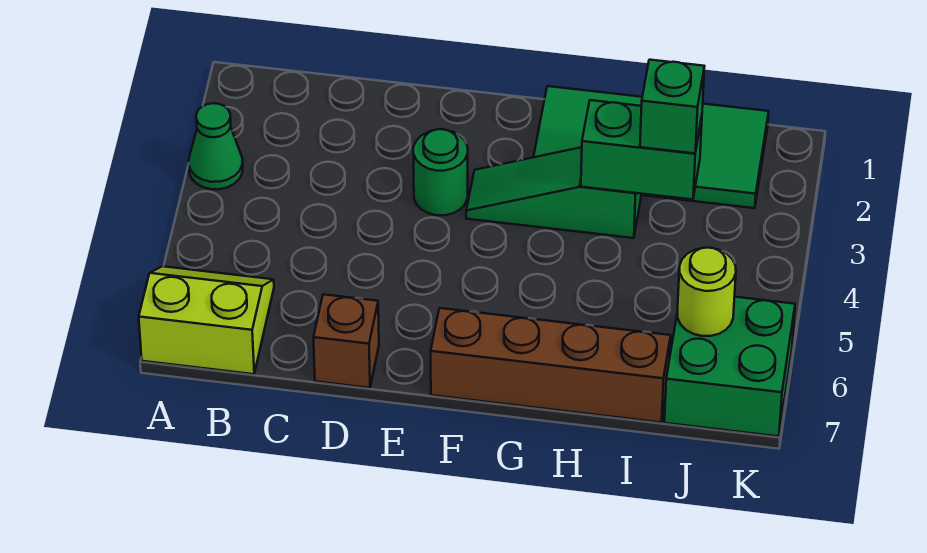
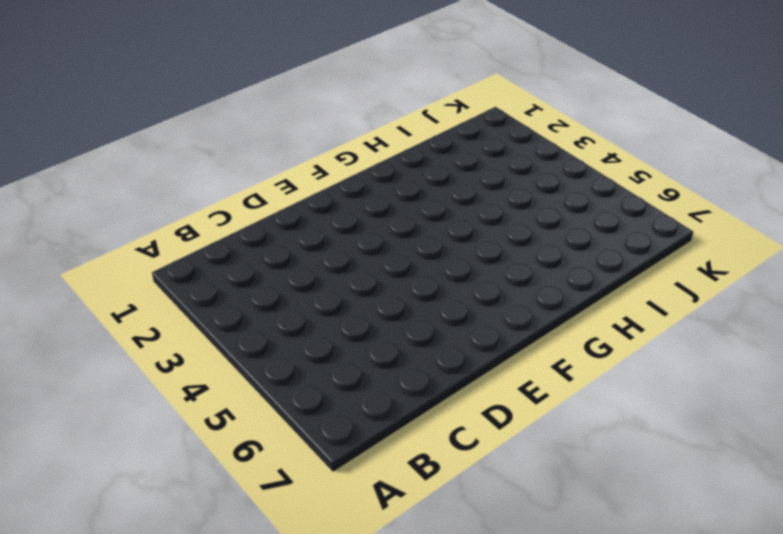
none -> green cone A3 level 1
none -> lime slope A6:B7 level 1 top 7

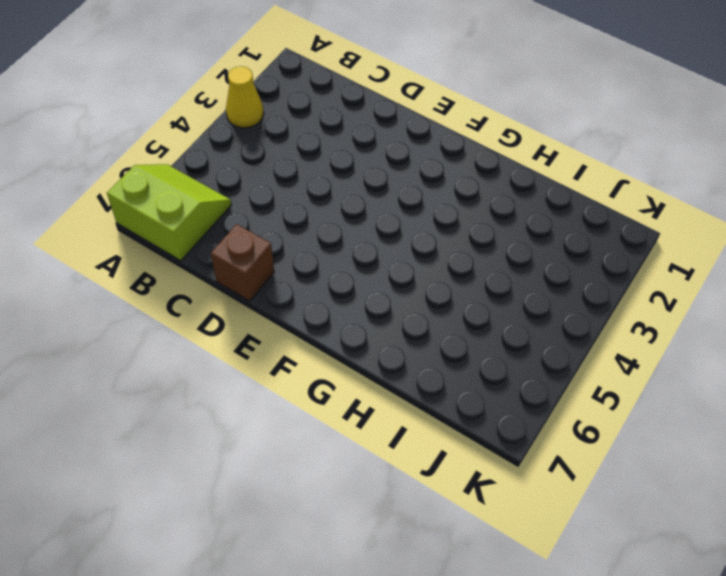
yellow cone A3 level 1 -> green cone A3 level 1
none -> green round brick E3 level 1
none -> green slope F3:H3 level 1 top H

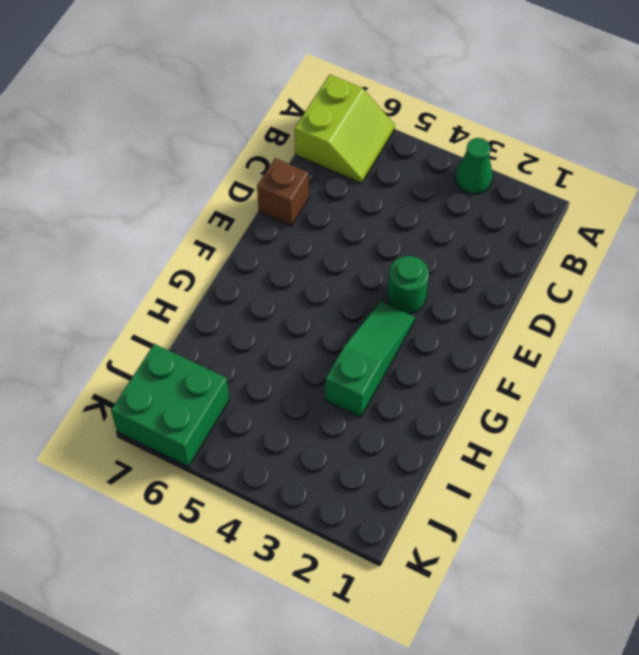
none -> brown brick F7:I7 level 1
none -> green tile G1:J2 level 1

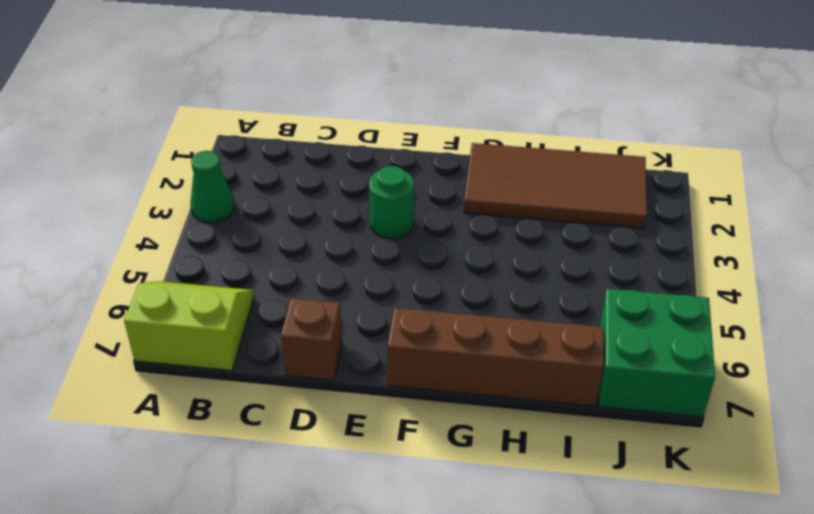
brown tile G1:J2 level 1 -> green tile G1:J2 level 1
none -> green slope F3:H3 level 1 top H
none -> green brick H3:I3 level 2

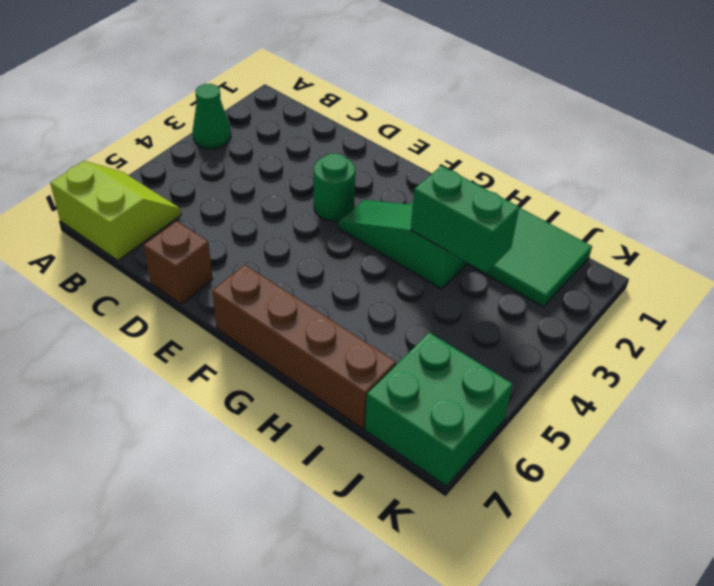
none -> lime round brick J6 level 2
none -> green brick I3 level 3

